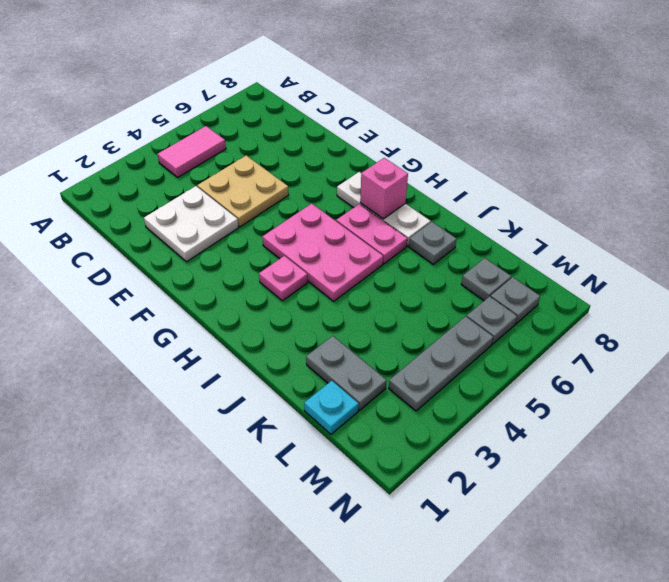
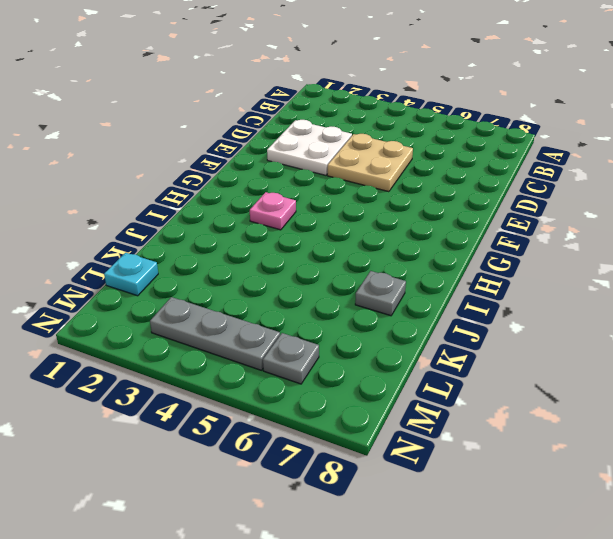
none -> pink tile B4:B5 level 1
none -> pink plate G4:I5 level 1
none -> white plate G7:I7 level 1

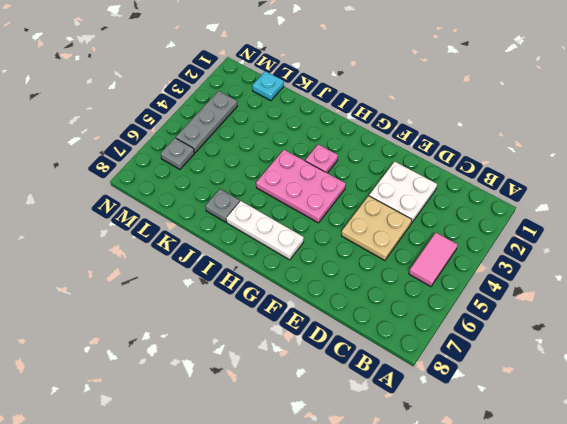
none -> pink plate H6:I6 level 1
none -> grey plate K2:L2 level 1
none -> grey plate L7 level 1

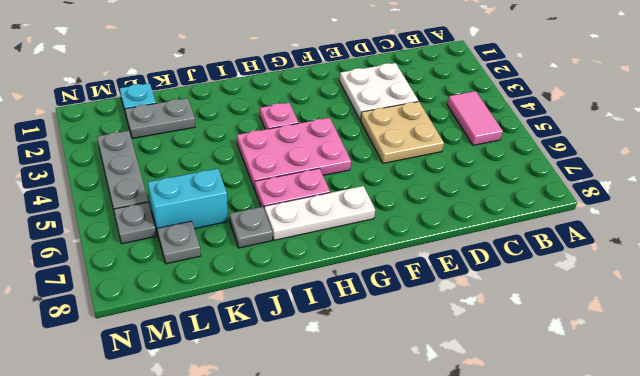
cyan brick K6:L6 level 1 -> none
none -> grey plate M7 level 1
none -> pink brick H7 level 2

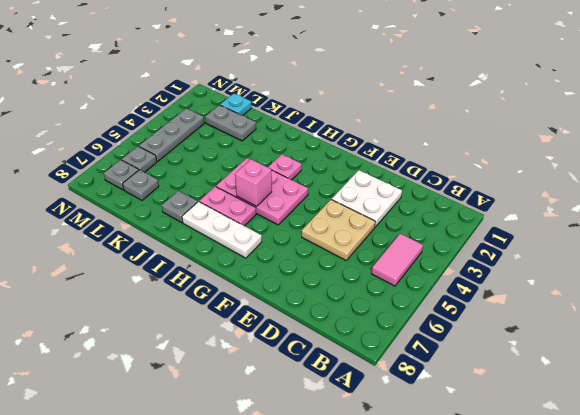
pink brick H5 level 2 -> pink brick H7 level 2

